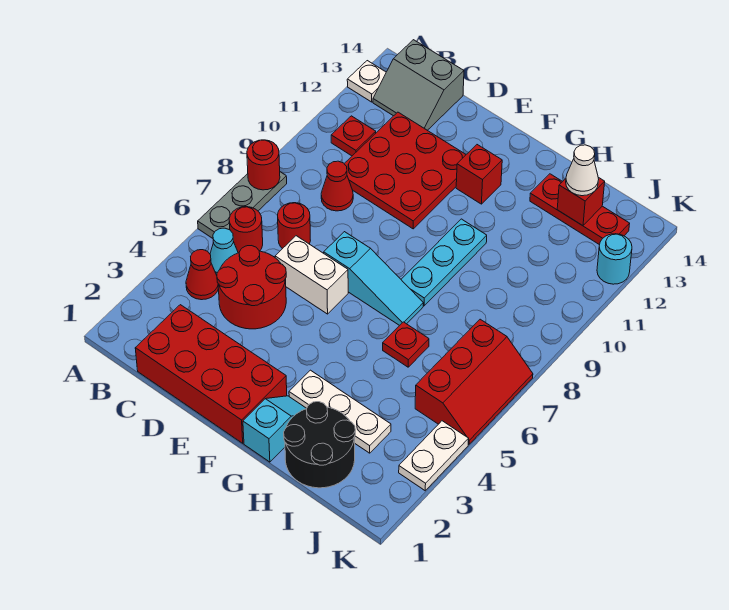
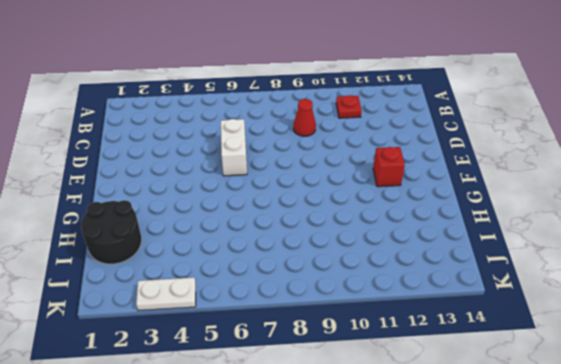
none -> grey plate A6:A8 level 1
none -> white plate A13 level 1
none -> red cone B4 level 1

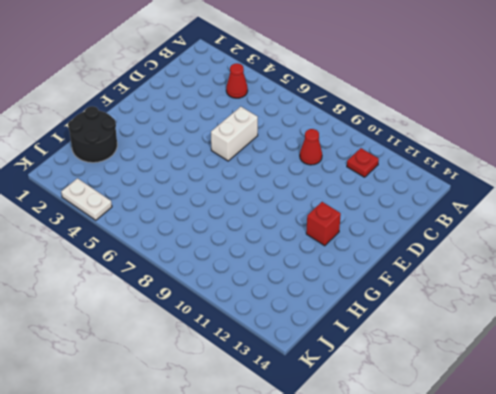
none -> grey plate A6:A8 level 1
none -> white plate A13 level 1
none -> cyan cone B5 level 1

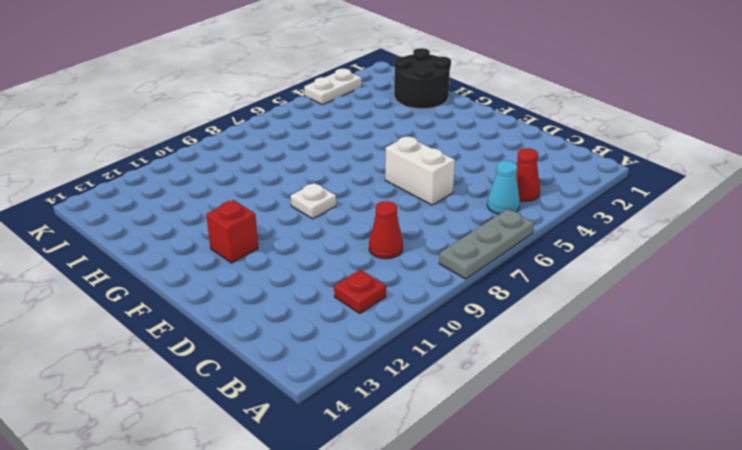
white plate F9 level 1 -> white plate A13 level 1
none -> red round brick B6 level 1
none -> grey slope B13:C14 level 1 top 14
none -> red brick C1:F2 level 1

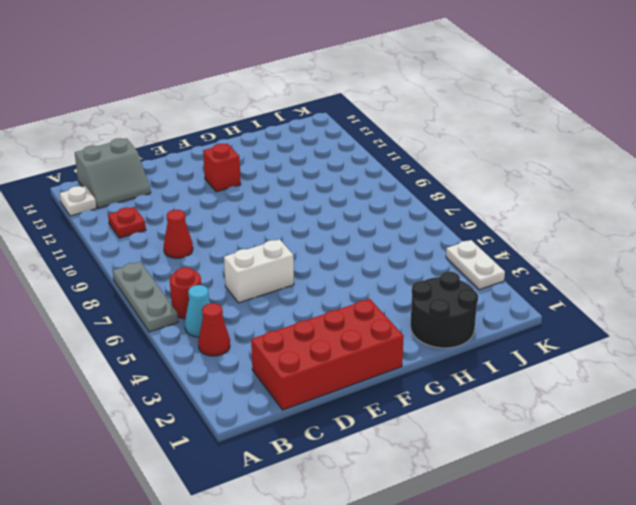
none -> red round brick C4:D5 level 1
none -> red round brick C7 level 1
none -> red plate C10:E12 level 1

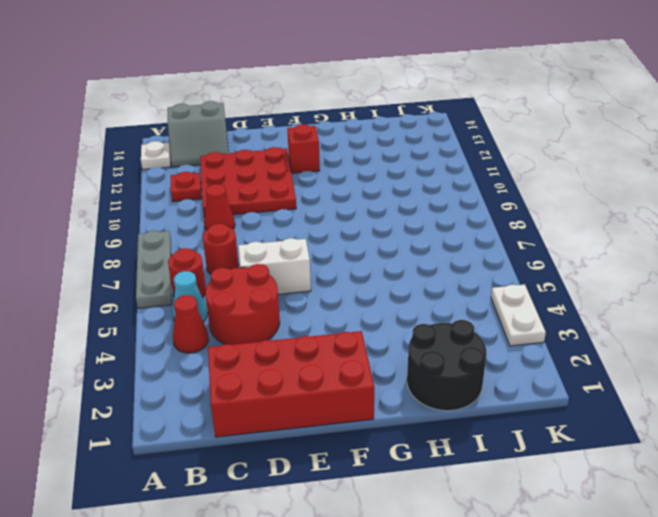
none -> cyan slope E7:G7 level 1 top E
none -> cyan slope G1:G2 level 1 top 1
none -> white plate G3:I3 level 1

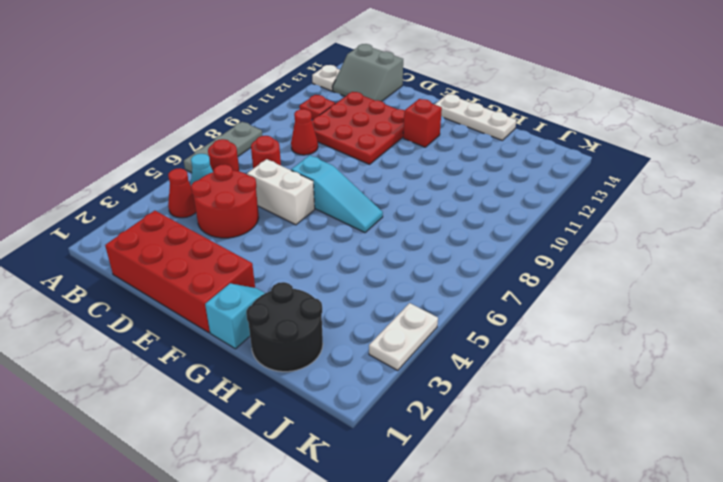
white plate F14:H14 level 1 -> white plate G3:I3 level 1
none -> cyan plate G8:G10 level 1
none -> red plate H6 level 1
none -> red plate H13:J13 level 1

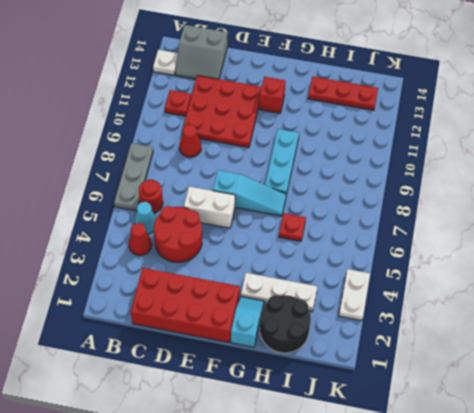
none -> red round brick C7 level 1
none -> red slope J5:K7 level 1 top J
none -> cyan round brick K12 level 1

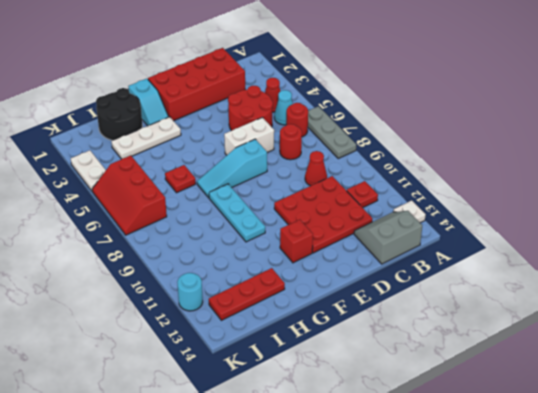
none -> red round brick A8 level 2
none -> red brick I13 level 2
none -> white cone I13 level 3

